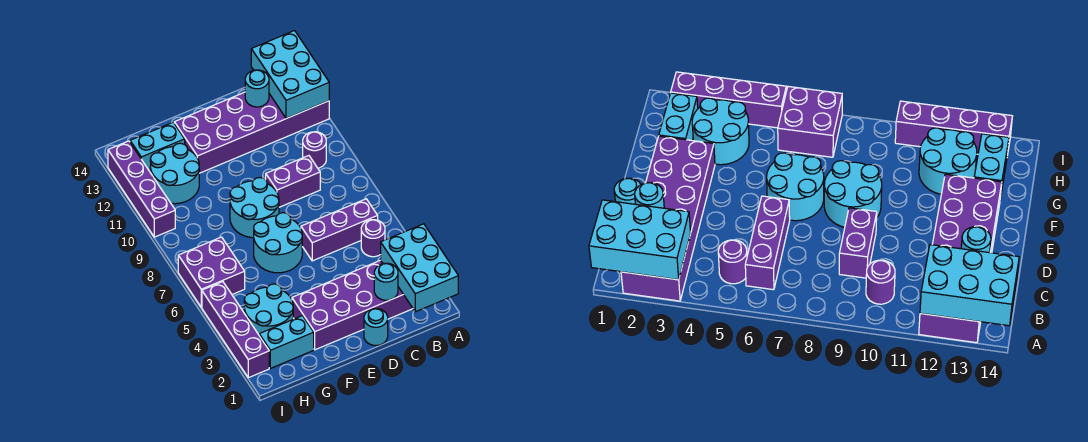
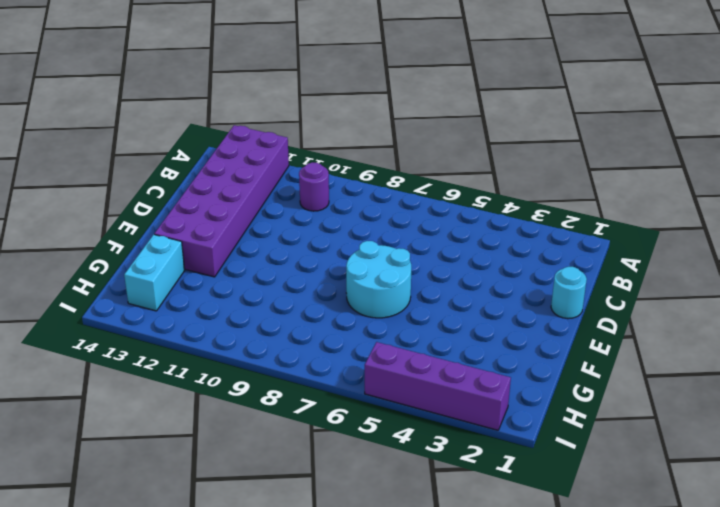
none -> purple brick A2:F3 level 1
none -> purple round brick B5 level 1
none -> purple brick B6:D6 level 1

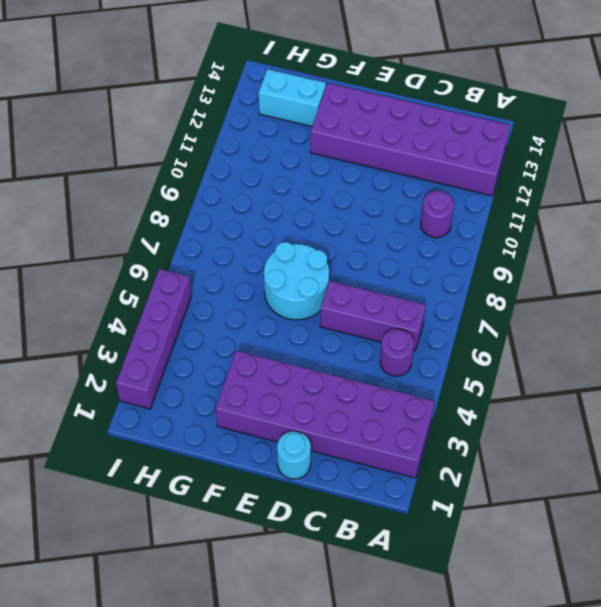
none -> purple brick C9:D9 level 1
none -> cyan round brick E8:F9 level 1
none -> cyan brick G2:H2 level 1

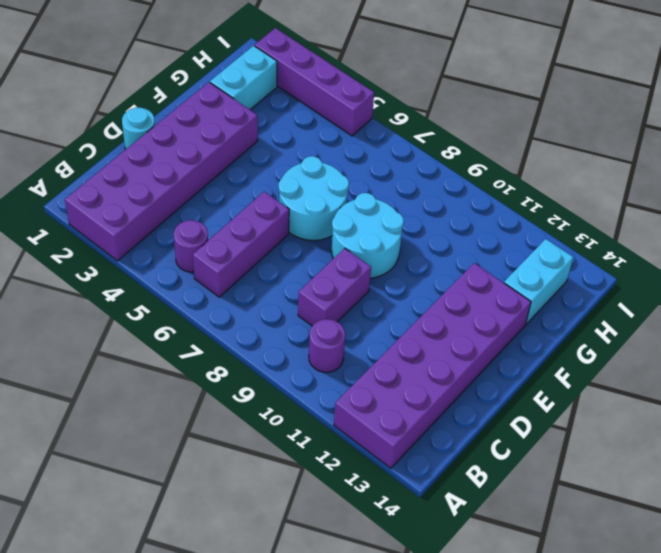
none -> cyan round brick G3:H4 level 1
none -> cyan round brick G11:H12 level 1
none -> purple brick H6:I7 level 1

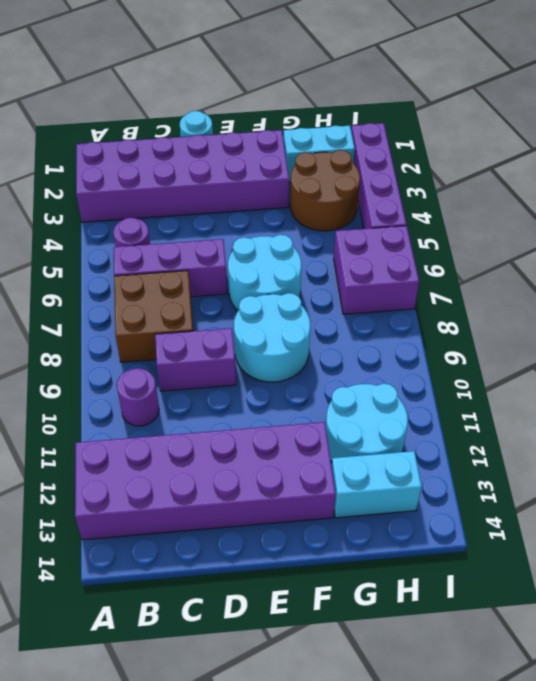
brown brick B7:C8 level 1 -> none
brown round brick G3:H4 level 1 -> cyan round brick G3:H4 level 1
none -> purple brick I10:I13 level 1
none -> cyan brick A1:B3 level 2
none -> cyan brick A12:B14 level 2

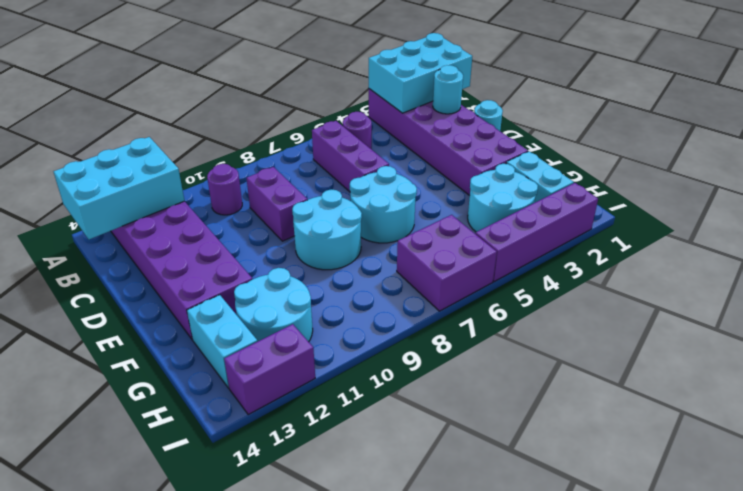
purple brick I12:I13 level 1 -> purple brick I10:I13 level 1
none -> cyan round brick C13 level 2

